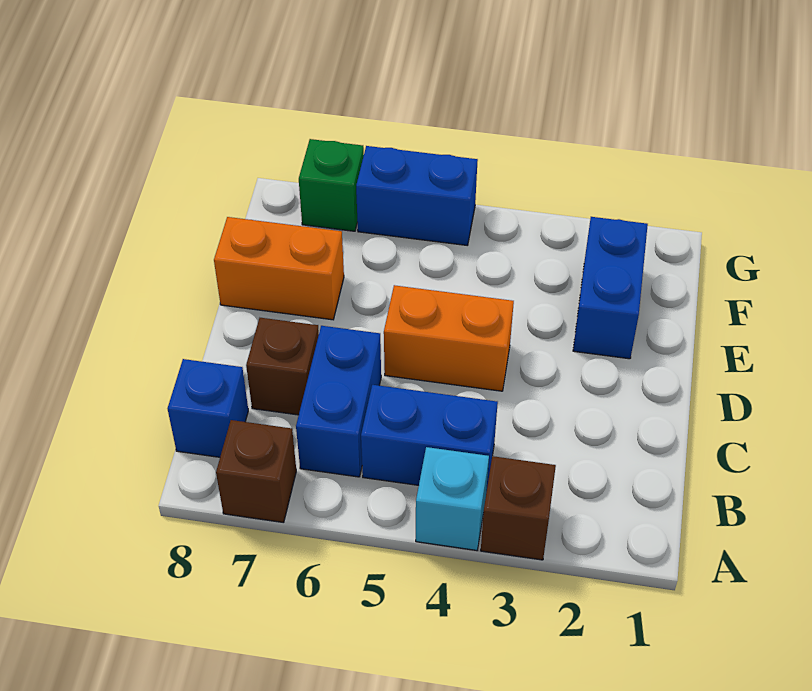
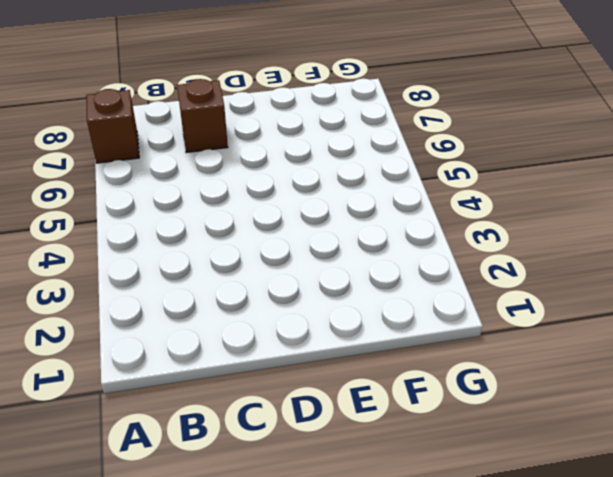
none -> brown brick A3 level 1
none -> cyan brick A4 level 1
none -> blue brick B4:B5 level 1

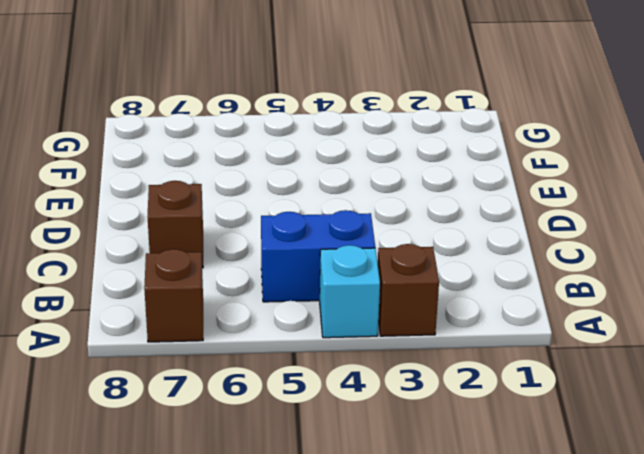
none -> blue brick B6:C6 level 1
none -> blue brick B8 level 1
none -> orange brick D4:D5 level 1

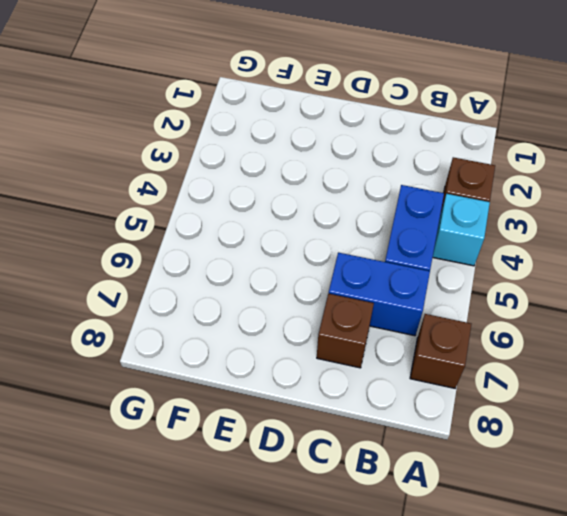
none -> blue brick B8 level 1
none -> orange brick D4:D5 level 1
none -> blue brick E2:F2 level 1

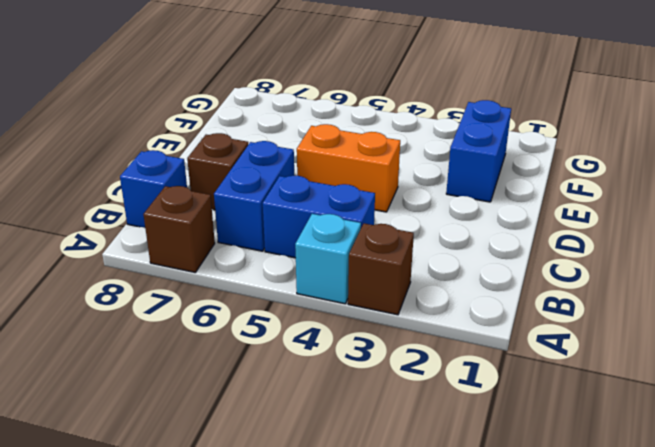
none -> orange brick E7:E8 level 1
none -> blue brick G5:G6 level 1
none -> green brick G7 level 1

